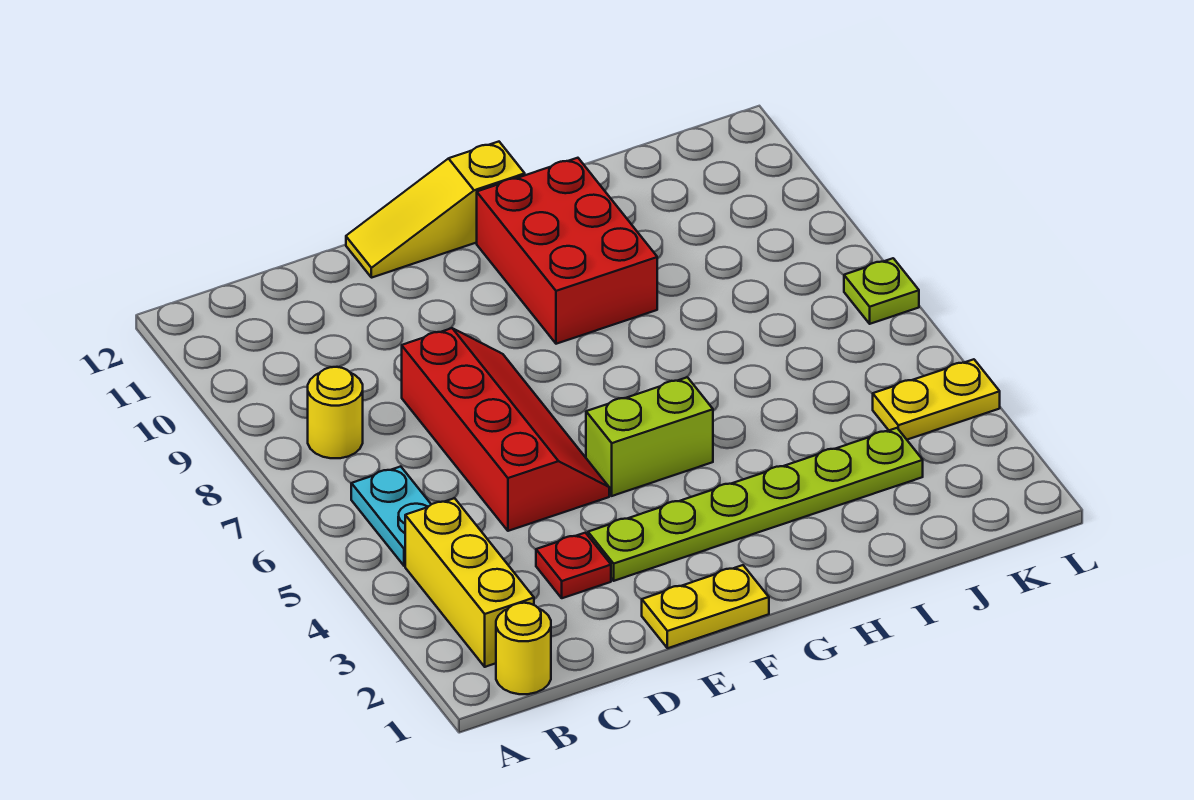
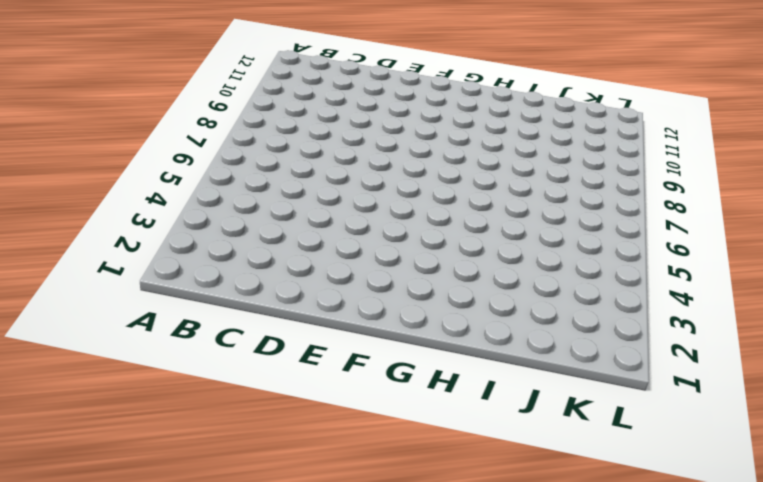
none -> yellow round brick B1 level 1
none -> yellow brick B2:B4 level 1
none -> cyan plate B5:B6 level 1

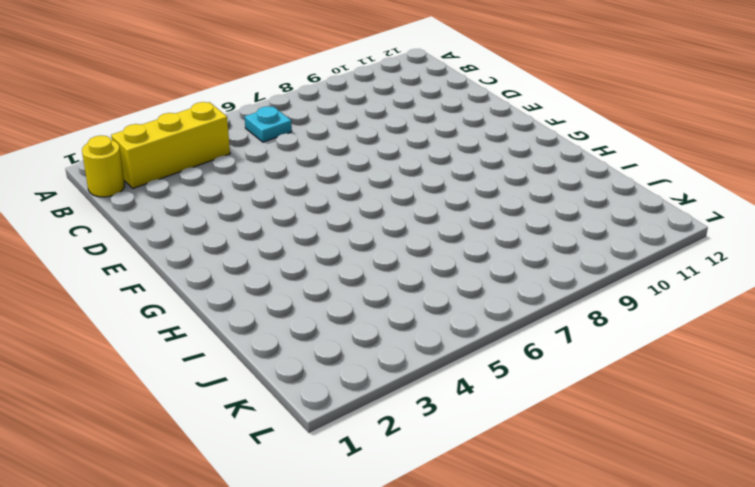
cyan plate B6 level 1 -> cyan plate B5:B6 level 1
none -> yellow round brick B8 level 1
none -> red plate D3 level 1
none -> red slope D5:E8 level 1 top D

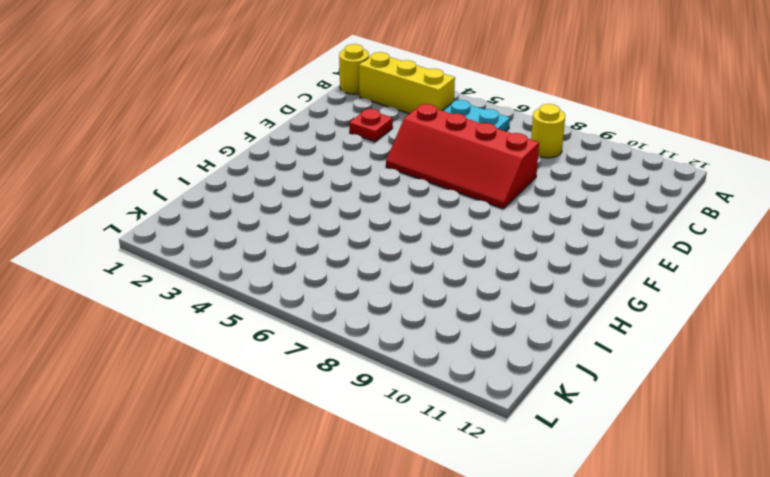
none -> yellow plate E1:F1 level 1
none -> lime plate E3:J3 level 1
none -> yellow slope E12:G12 level 1 top G

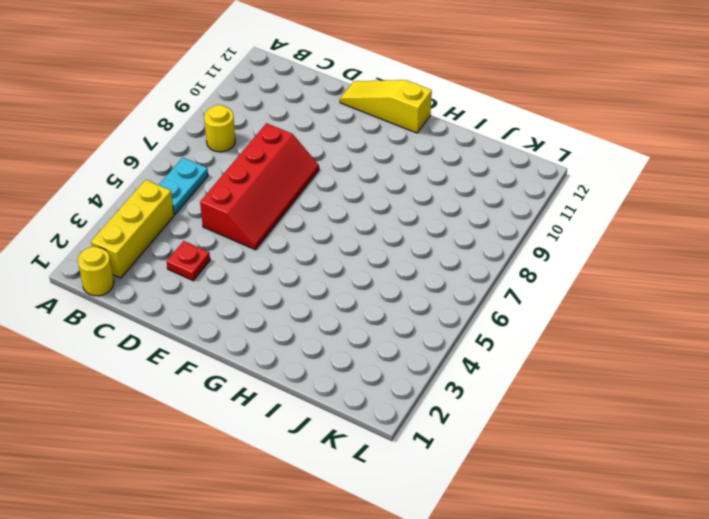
none -> yellow plate E1:F1 level 1
none -> lime plate E3:J3 level 1
none -> lime brick F5:G5 level 1

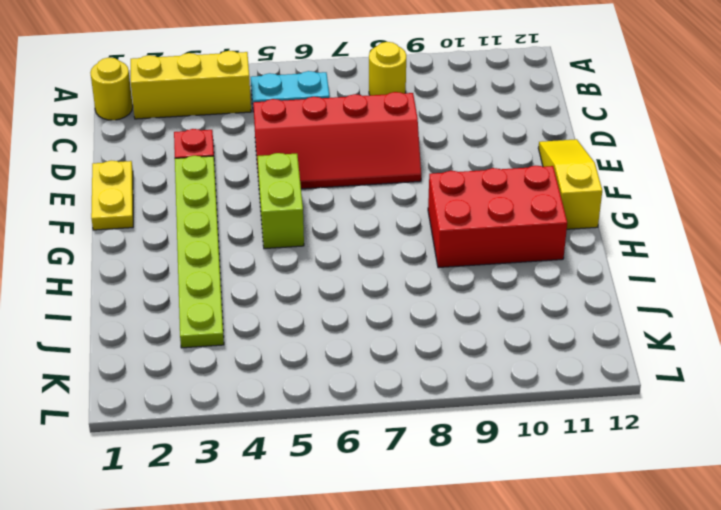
none -> yellow plate K4:L4 level 1
none -> lime plate L7 level 1

